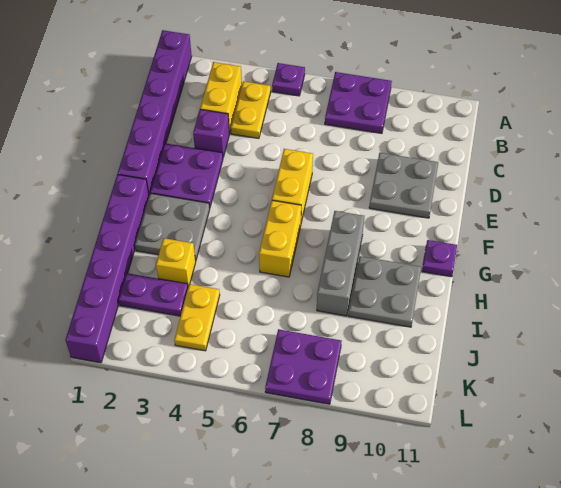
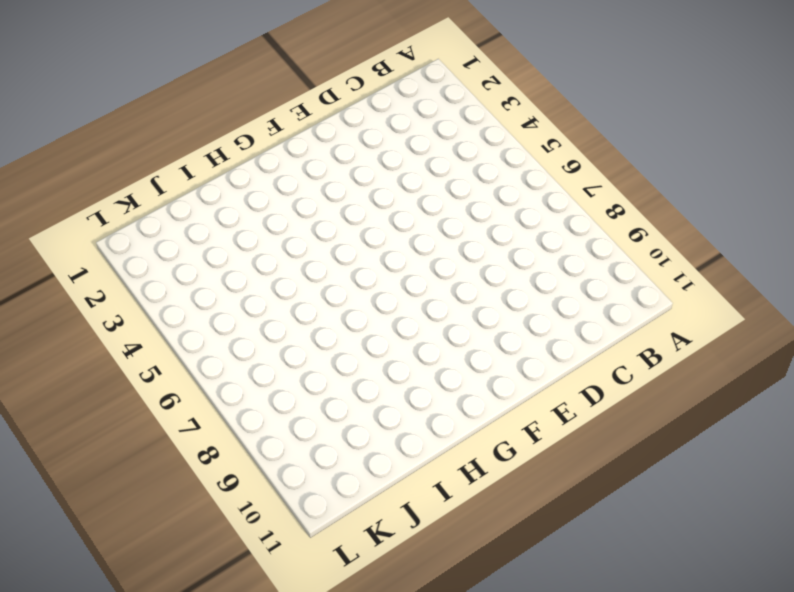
none -> purple brick A1:F1 level 1
none -> purple plate A5 level 1
none -> purple plate A7:B8 level 1

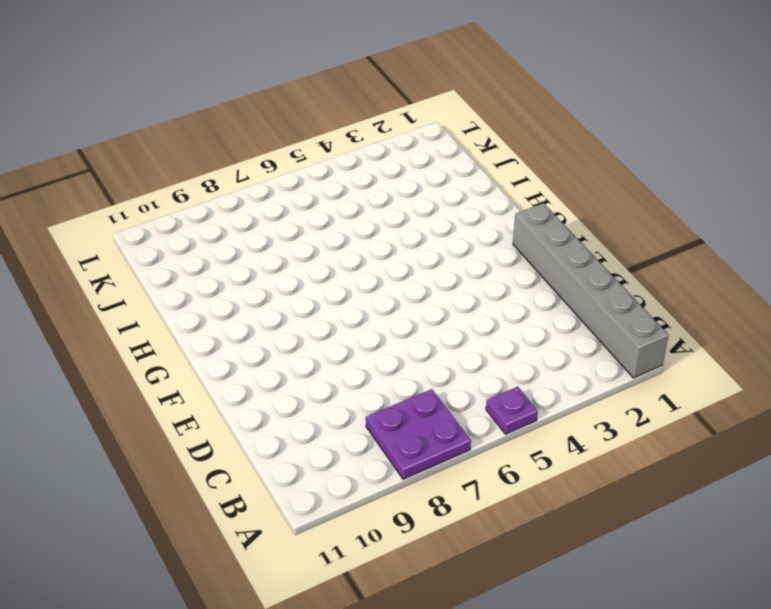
grey brick A1:F1 level 1 -> purple brick A1:F1 level 1
none -> yellow brick B3:C3 level 1
none -> yellow plate B4:C4 level 1
none -> purple brick D3 level 1

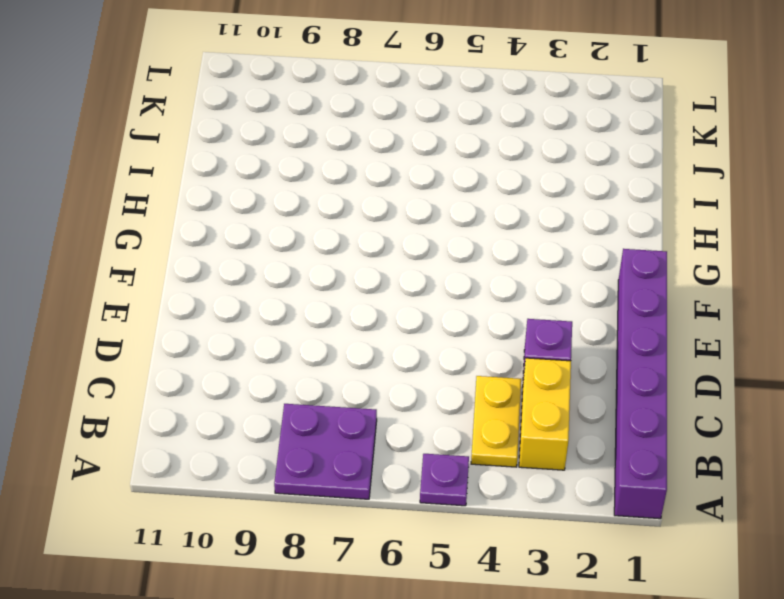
none -> grey plate D9:E10 level 1
none -> purple plate E2:F3 level 1
none -> yellow brick E6:F6 level 1

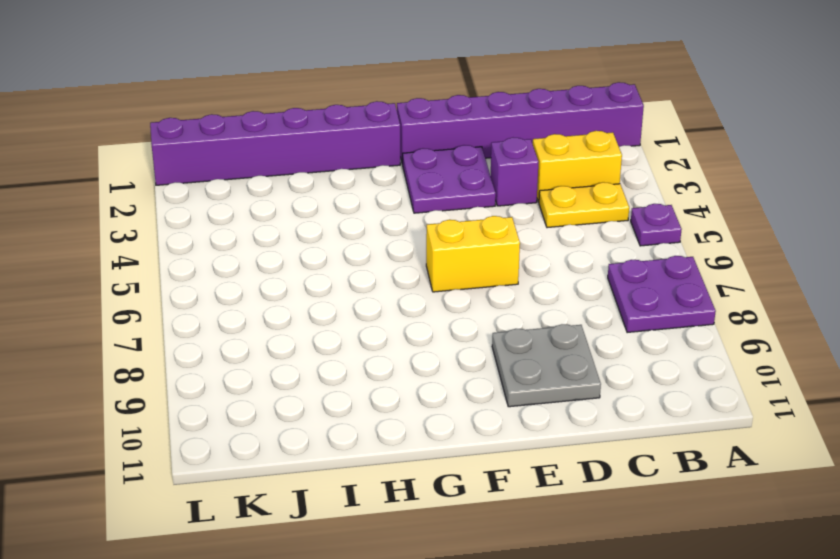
none -> grey plate G2:H3 level 1
none -> yellow brick G6:H6 level 1
none -> grey brick G8:I8 level 1

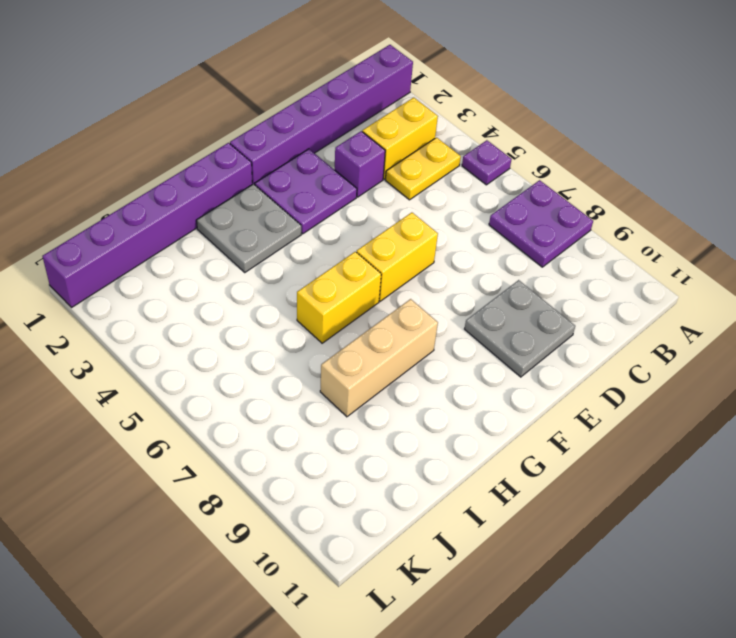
tan brick G8:I8 level 1 -> grey brick G8:I8 level 1
none -> purple plate G11 level 1
none -> grey plate H9:I10 level 1
none -> yellow brick I3 level 1

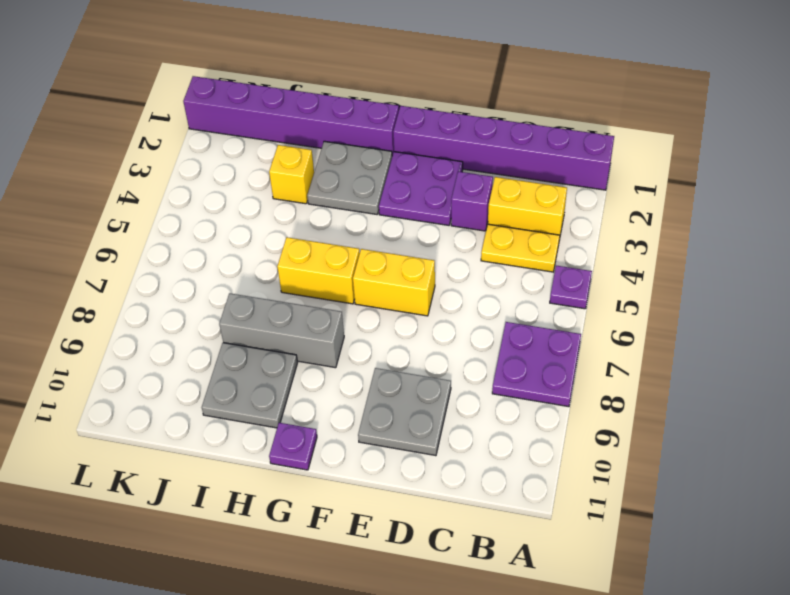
none -> purple plate J2:J3 level 1
none -> yellow plate J4:K4 level 1
none -> purple plate K7:L8 level 1

